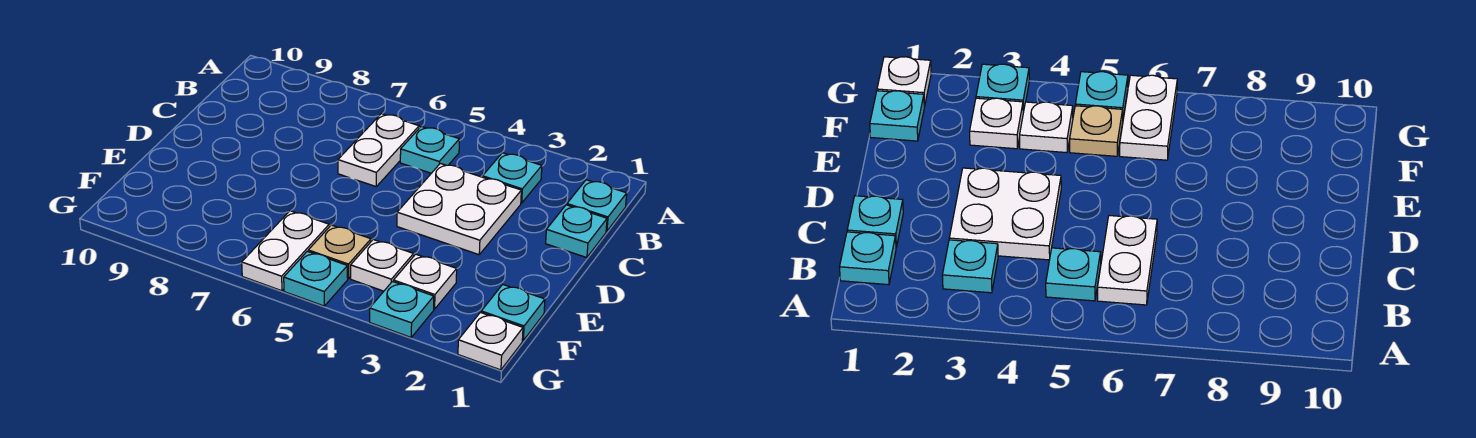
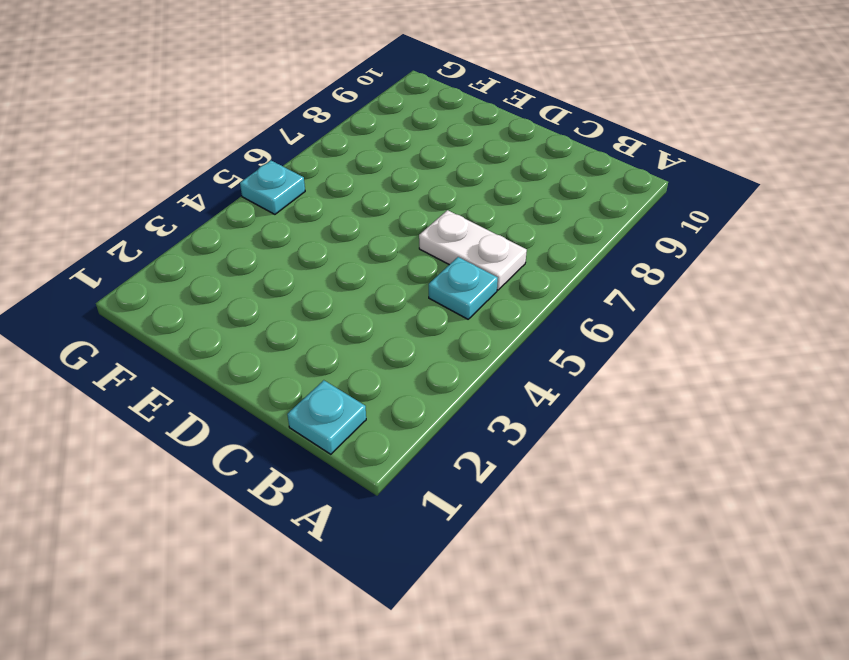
none -> cyan plate B3 level 1
none -> cyan plate C1 level 1
none -> white plate C3:D4 level 1

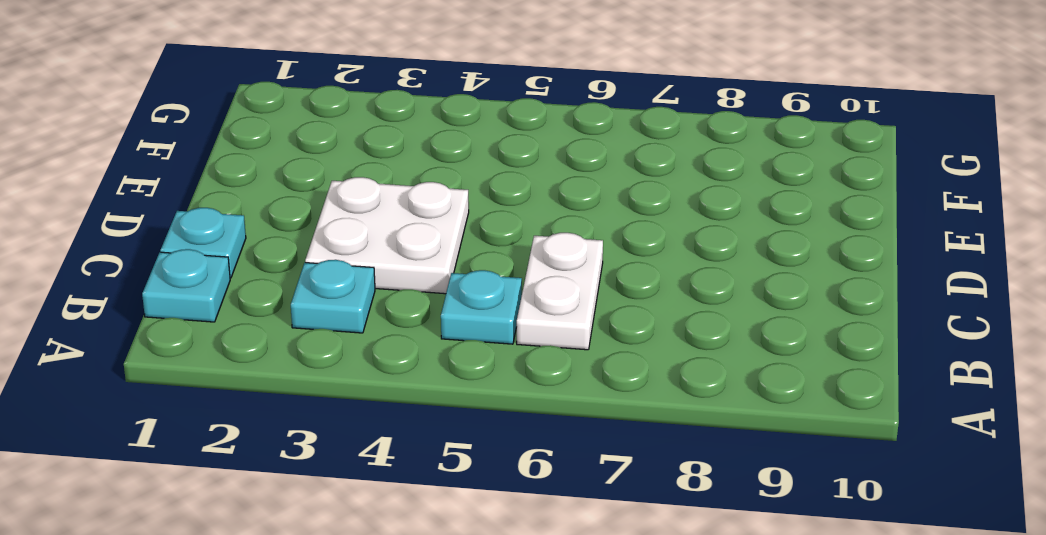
none -> cyan plate F1 level 1
none -> white plate F3 level 1
none -> white plate F4 level 1

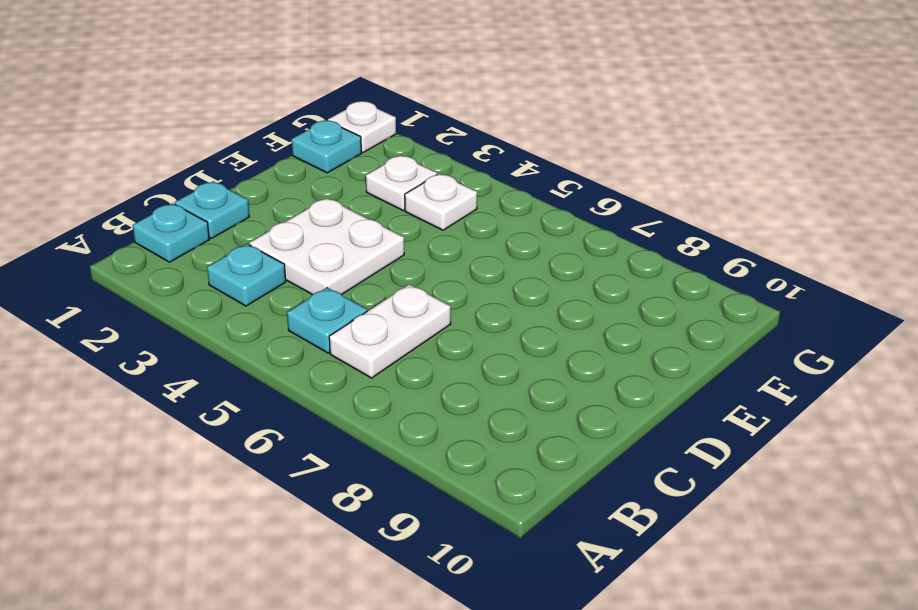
none -> tan plate F5 level 1
none -> white plate F6:G6 level 1
none -> cyan plate G3 level 1

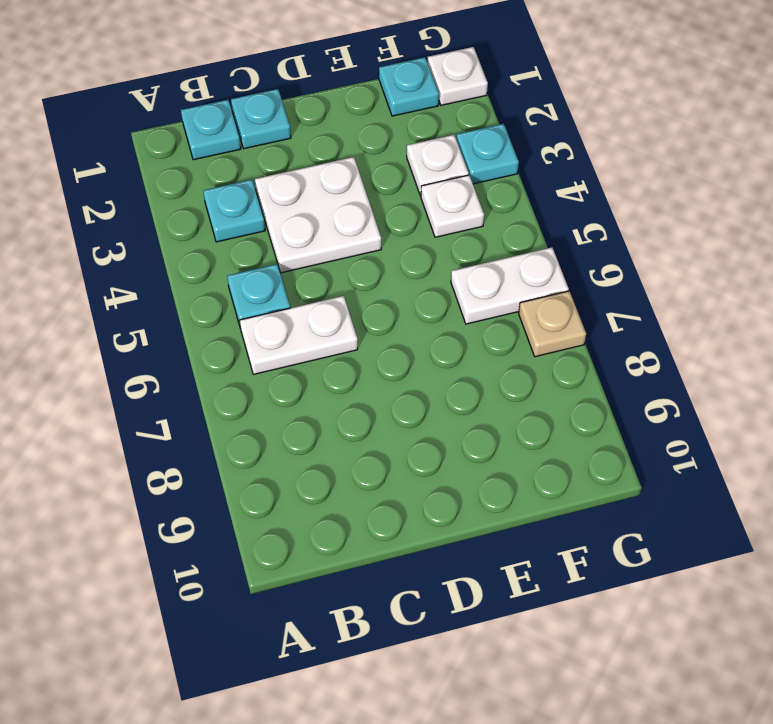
tan plate G7 level 1 -> tan plate F5 level 1
none -> cyan plate G5 level 1

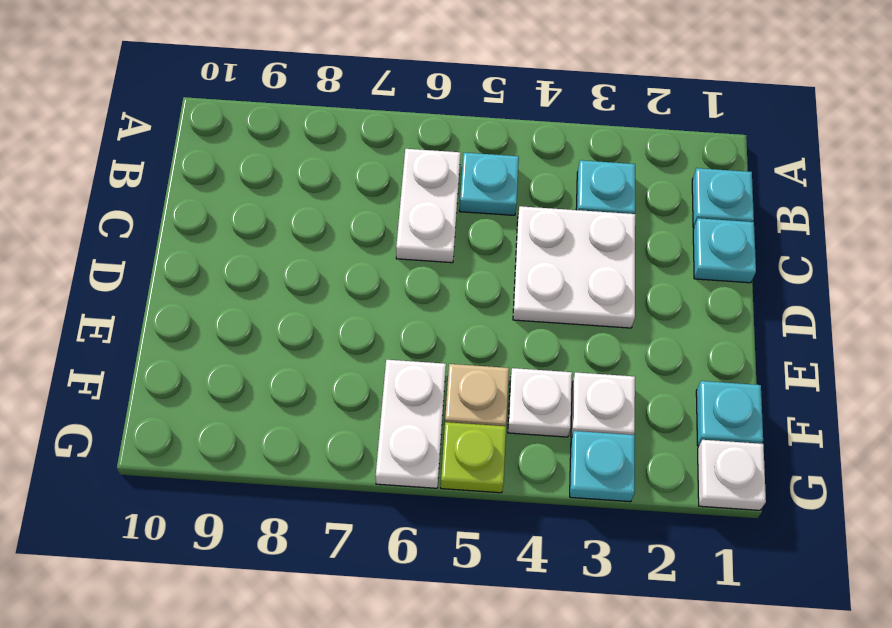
lime plate G5 level 1 -> cyan plate G5 level 1

